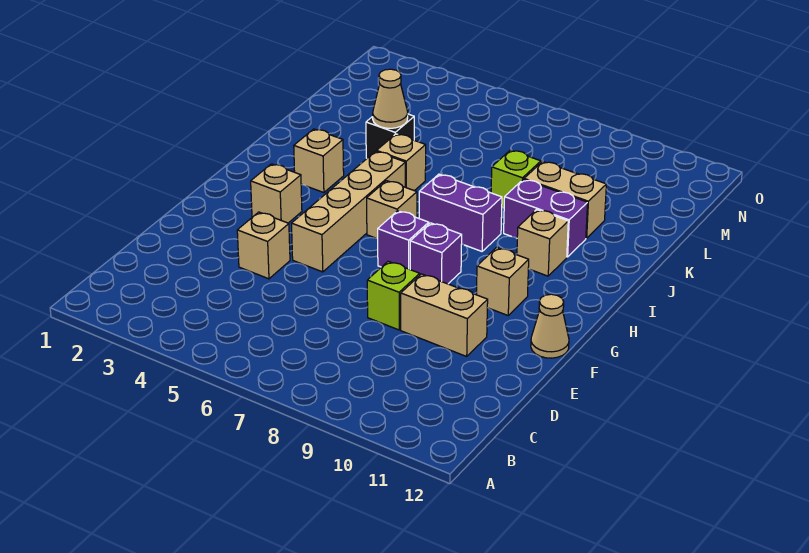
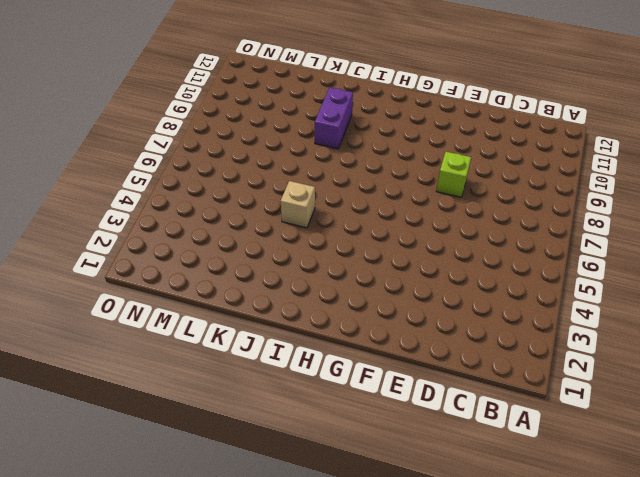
none -> tan brick E4 level 1
none -> tan brick E9:E10 level 1
none -> tan brick F5:I5 level 1

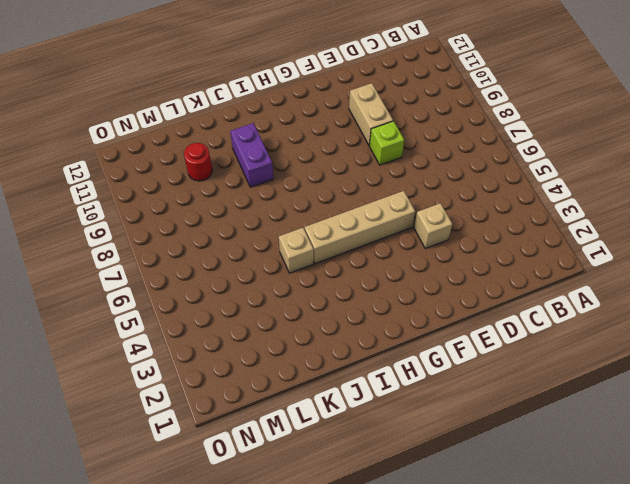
red round brick L10 level 1 -> none
none -> tan cone F12 level 1
none -> tan brick G3 level 1
none -> purple brick G7 level 1

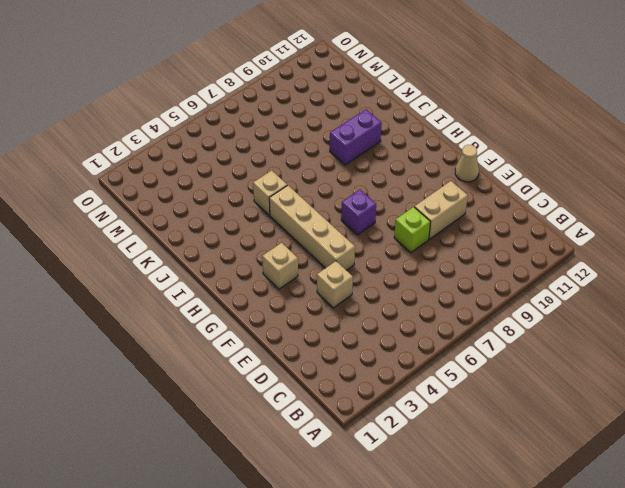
none -> purple brick G8 level 1
none -> tan brick G10 level 1
none -> tan brick H6 level 1

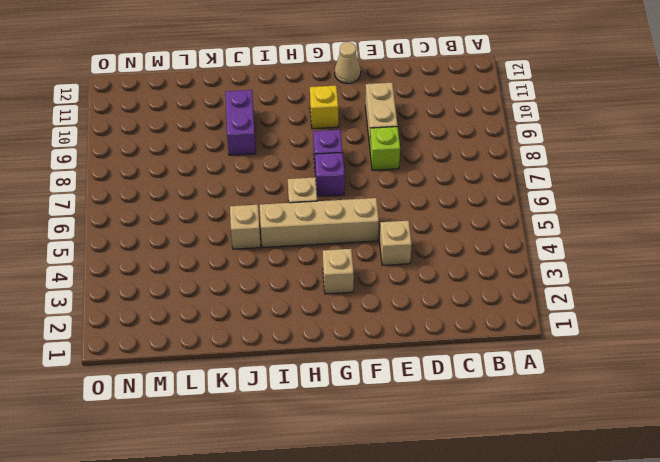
yellow brick G10 level 1 -> tan brick G10 level 1
none -> tan brick I3 level 1
none -> purple brick I7:I8 level 1
none -> tan brick I10 level 1

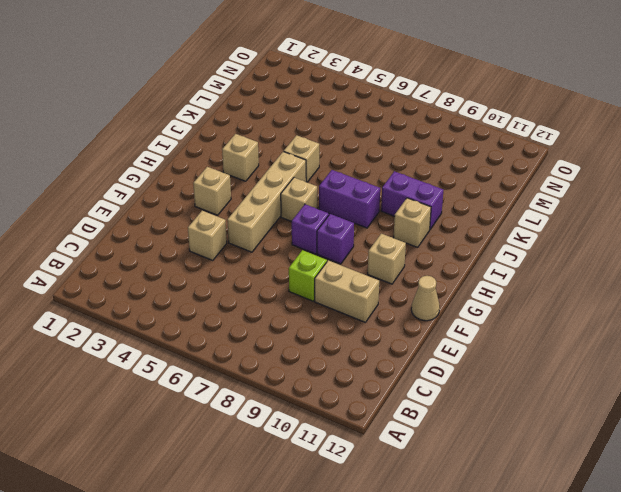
none -> black brick K4 level 1
none -> lime brick K8 level 1
none -> tan brick K9:K10 level 1

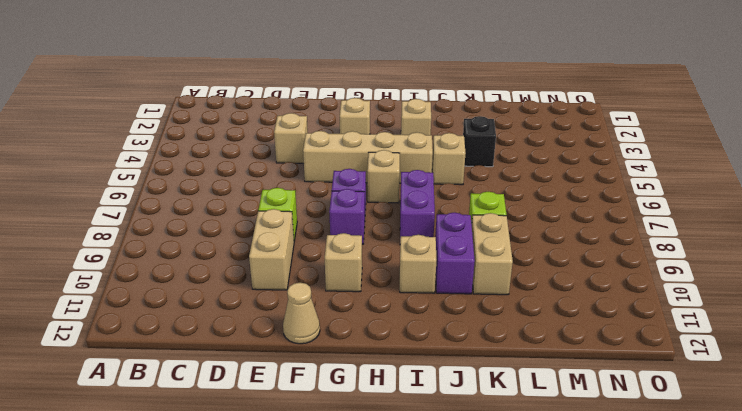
none -> tan cone K4 level 2

